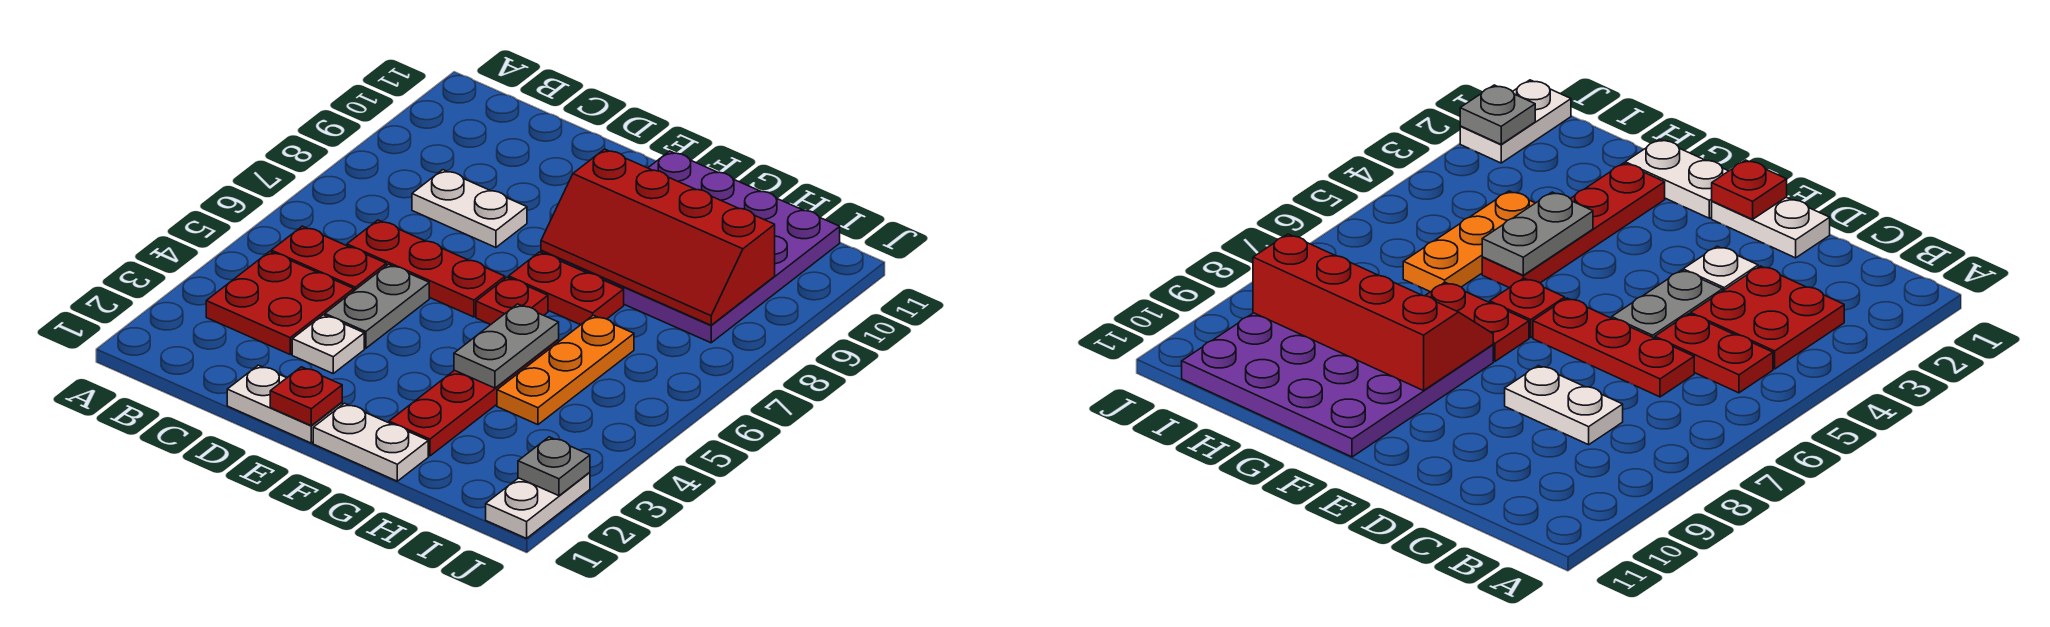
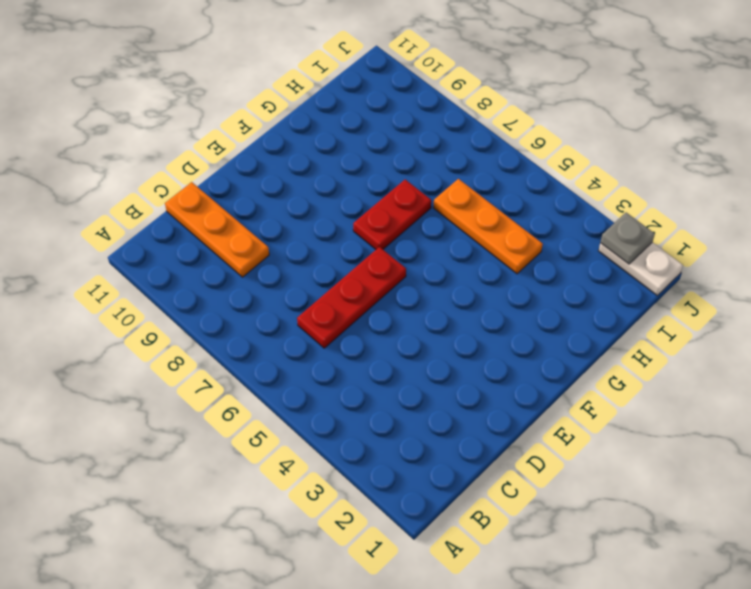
orange plate C9:C11 level 1 -> none
none -> red plate B3:C4 level 1
none -> red plate B5:C5 level 1
none -> white plate C8:D8 level 1

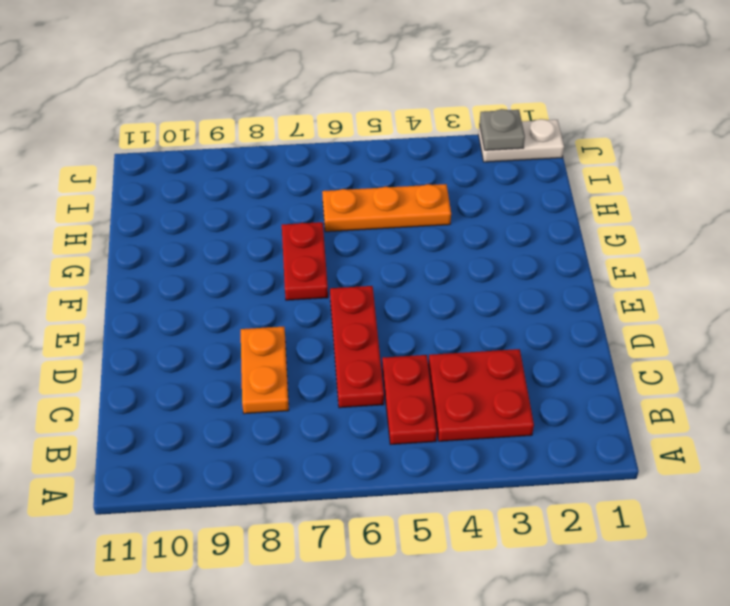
orange plate C8:D8 level 1 -> white plate C8:D8 level 1
none -> white plate D1:E1 level 1
none -> white plate D3 level 1
none -> grey plate D4:D5 level 1

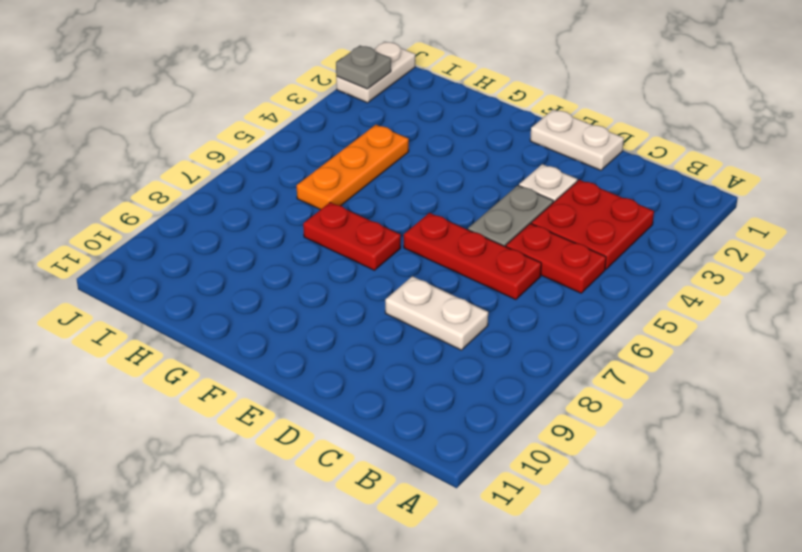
none -> white plate F1:G1 level 1
none -> red plate F6 level 1
none -> purple plate F8:I11 level 1

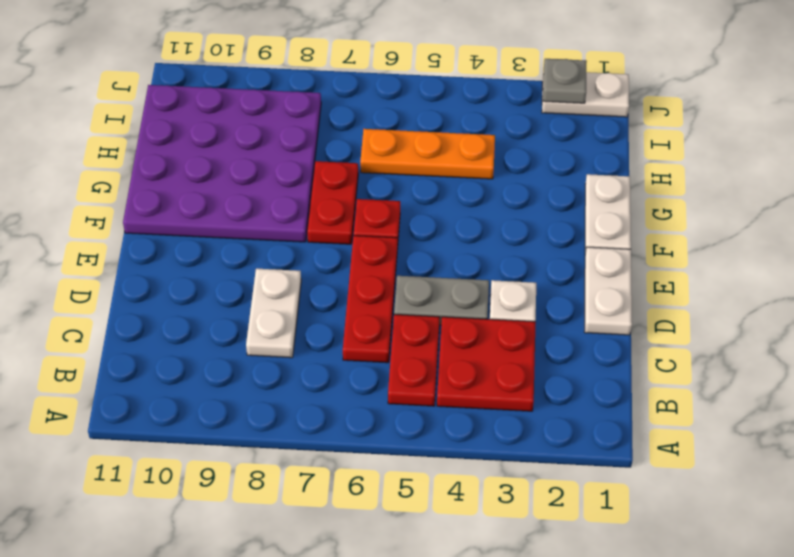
none -> red plate G2:G5 level 1
none -> red plate E1 level 2
none -> red slope F8:I9 level 2 top 9

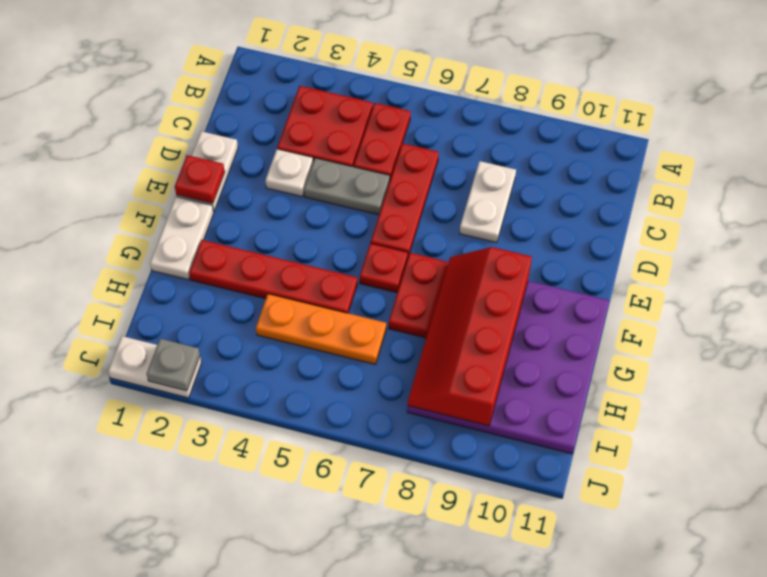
none -> grey plate G4:G5 level 2

